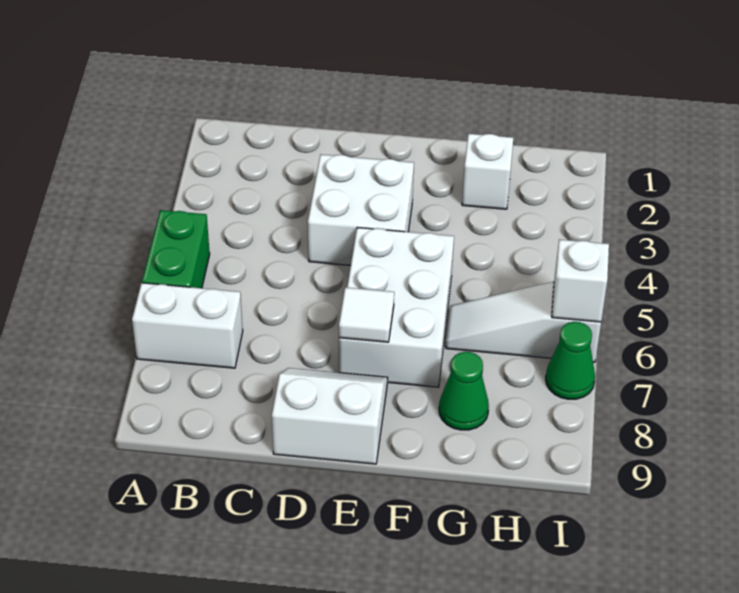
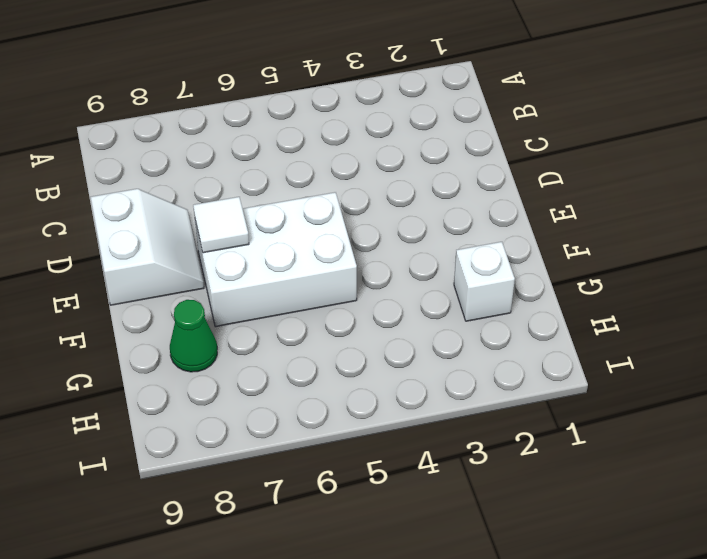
none -> green brick A5:A6 level 1
none -> white brick A7:B7 level 1

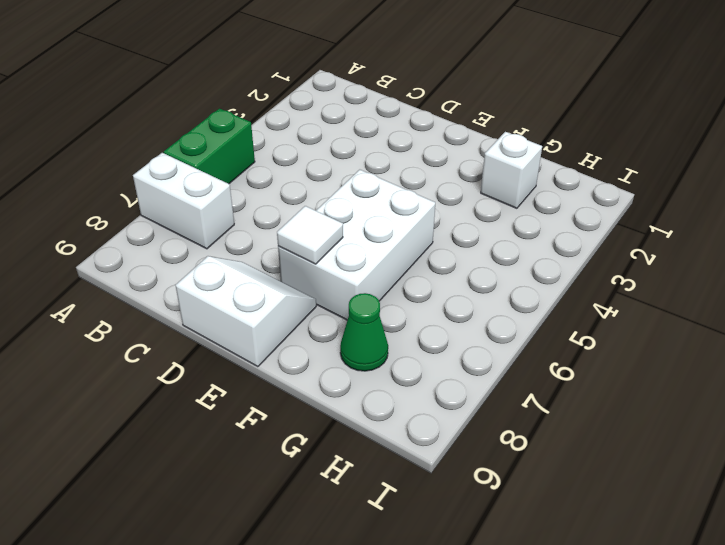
none -> white brick D3:E4 level 1
none -> white slope G6:I6 level 1 top I

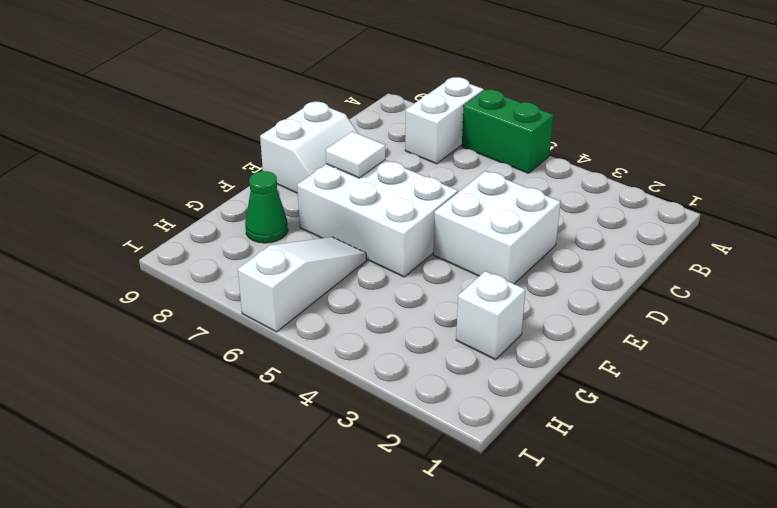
none -> green cone I7 level 1
none -> white brick I6 level 2

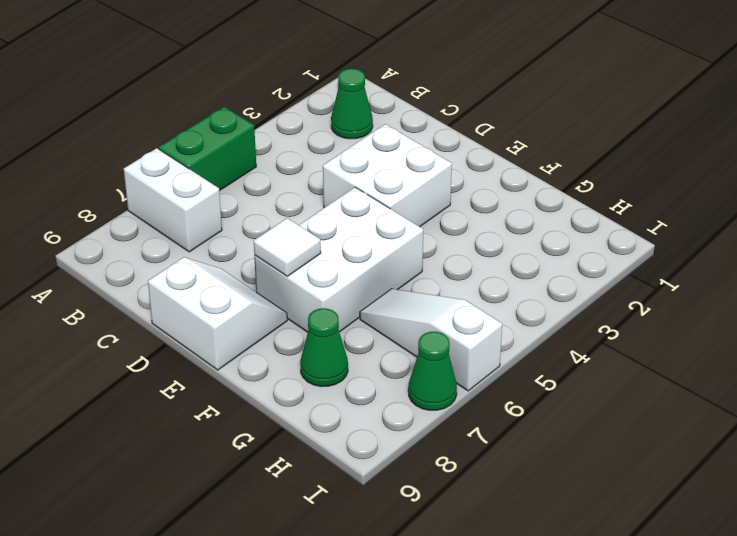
green cone B2 level 1 -> none
none -> white brick G2 level 1
none -> white brick I6 level 2

